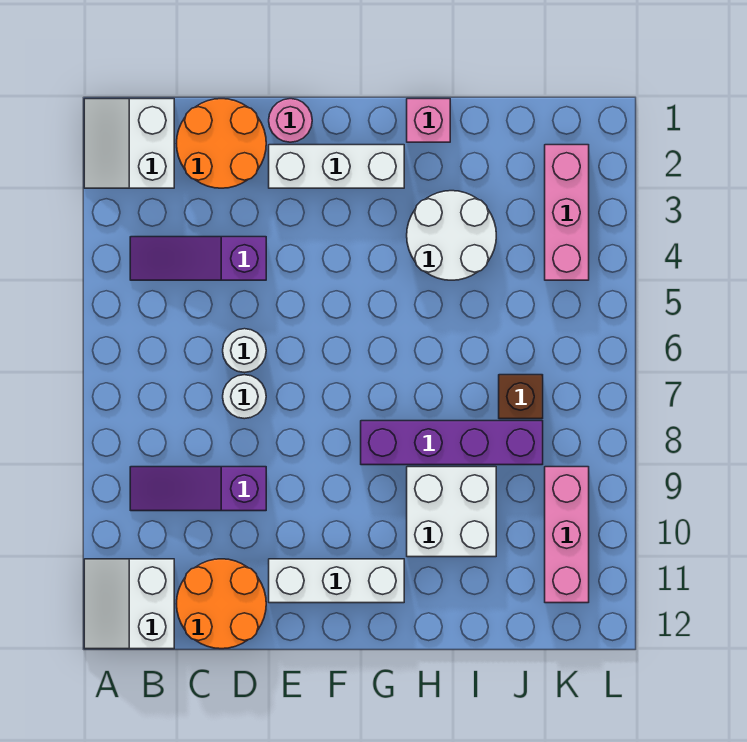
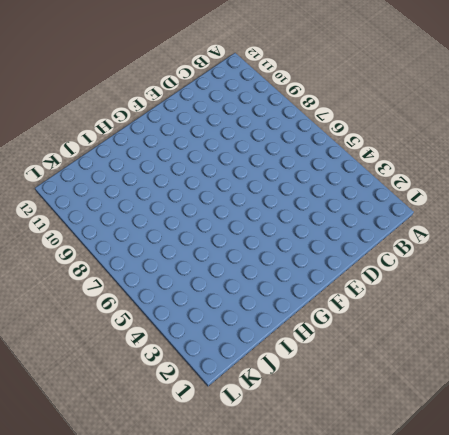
none -> white slope A1:B2 level 1 top B
none -> white slope A11:B12 level 1 top B
none -> purple slope B4:D4 level 1 top D

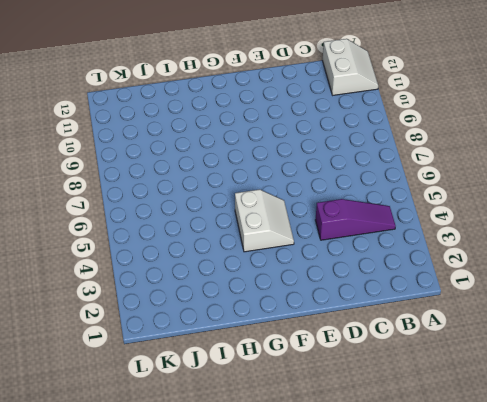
white slope F4:G5 level 1 top G -> white slope A1:B2 level 1 top B
none -> purple slope B9:D9 level 1 top D
none -> orange round brick C1:D2 level 1
none -> orange round brick C11:D12 level 1

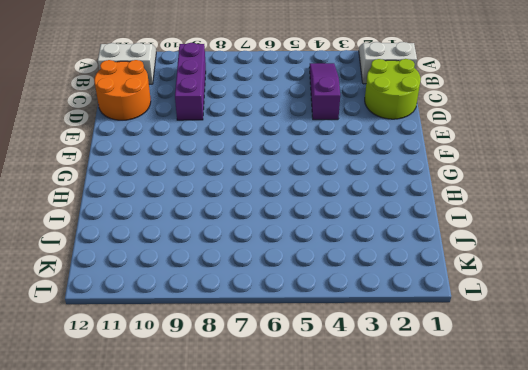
purple brick B9:D9 level 1 -> purple slope B9:D9 level 1 top D
lime round brick C1:D2 level 1 -> orange round brick C1:D2 level 1
none -> white round brick D6 level 1
none -> white round brick D7 level 1
none -> pink round brick E1 level 1

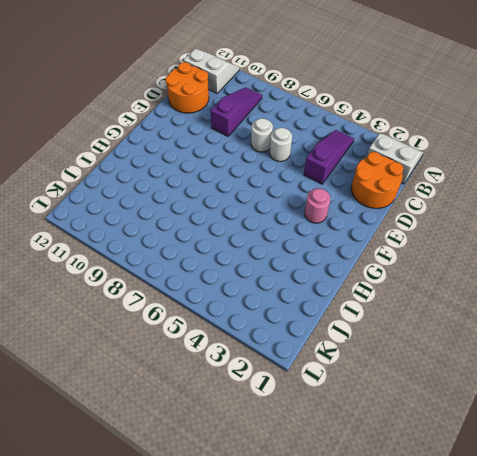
pink round brick F3 level 1 -> pink round brick E1 level 1
none -> white brick E2:G2 level 1
none -> white brick E11:G11 level 1
none -> purple brick G8:J8 level 1

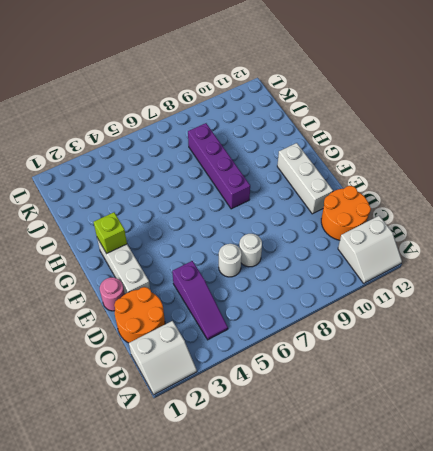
lime brick G2 level 2 -> none
none -> purple slope B9:D9 level 1 top D
none -> pink brick H1 level 1
none -> white round brick H3:I4 level 1

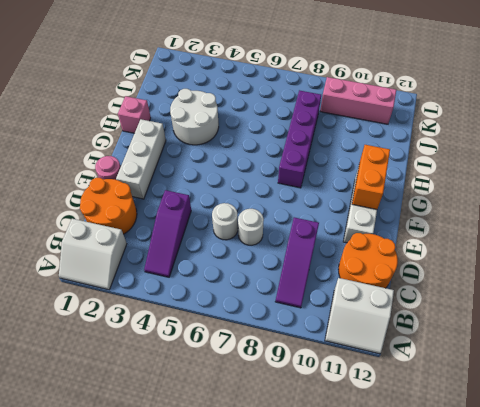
orange brick F11:G11 level 2 -> none
none -> white brick H9:I10 level 1
none -> brown brick J7 level 1
none -> pink brick K2:K4 level 1

